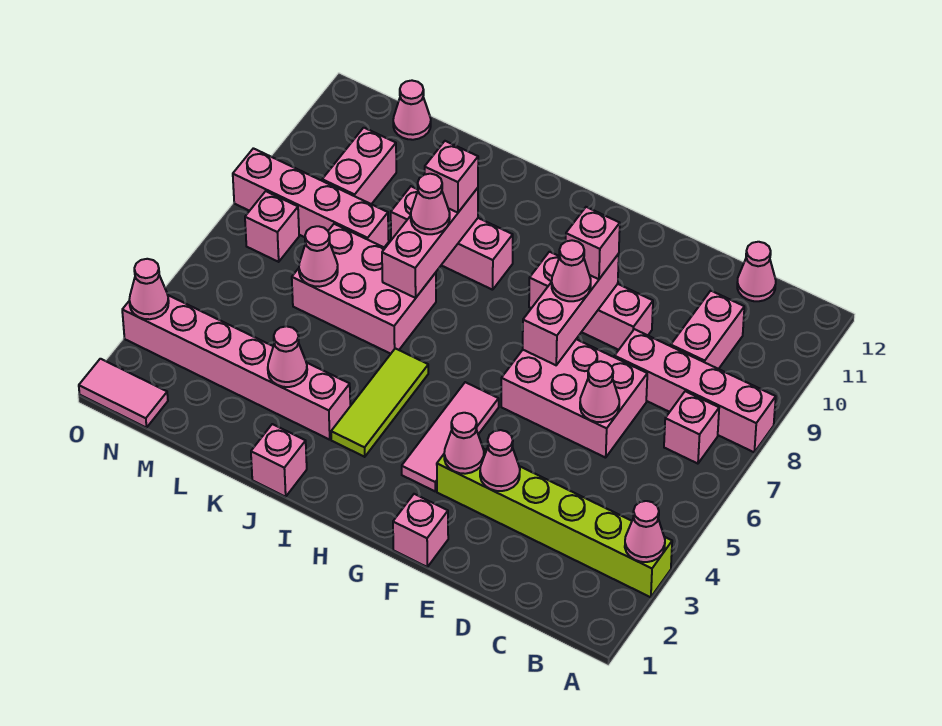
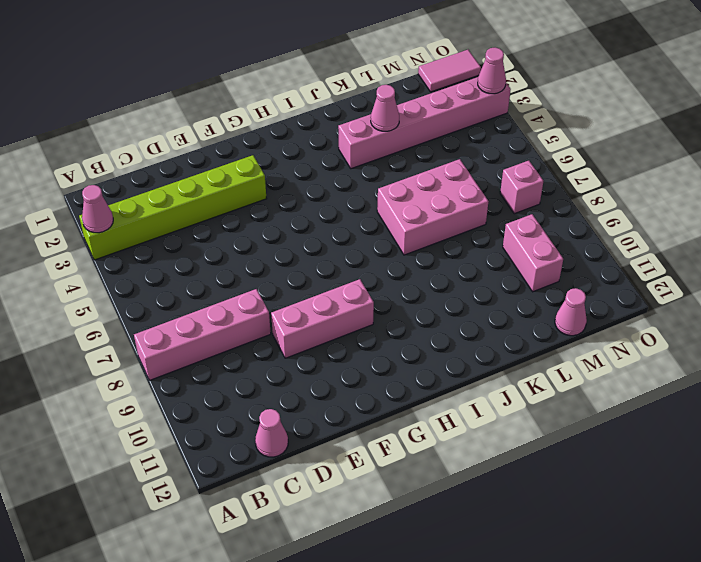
none -> pink brick B7 level 1
none -> pink brick C9:C10 level 1
none -> pink brick D6:F7 level 1
none -> pink brick F1 level 1

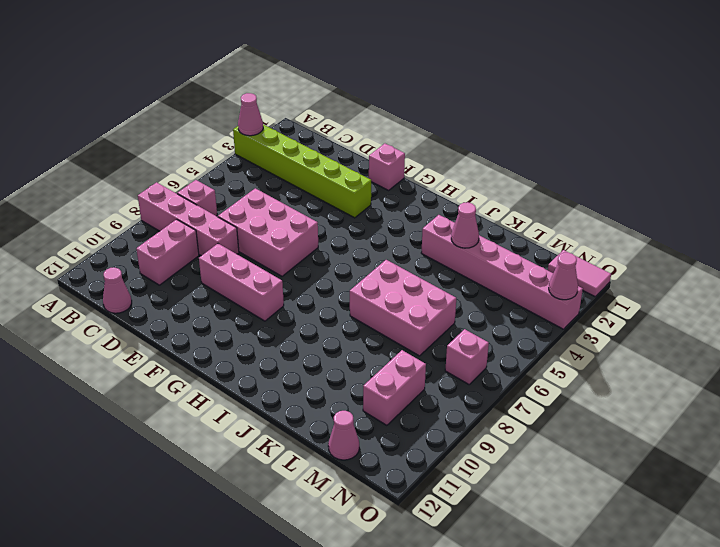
none -> pink tile G3:G5 level 1
none -> lime tile I3:I5 level 1
none -> pink brick I9:K9 level 1
none -> pink brick J1 level 1

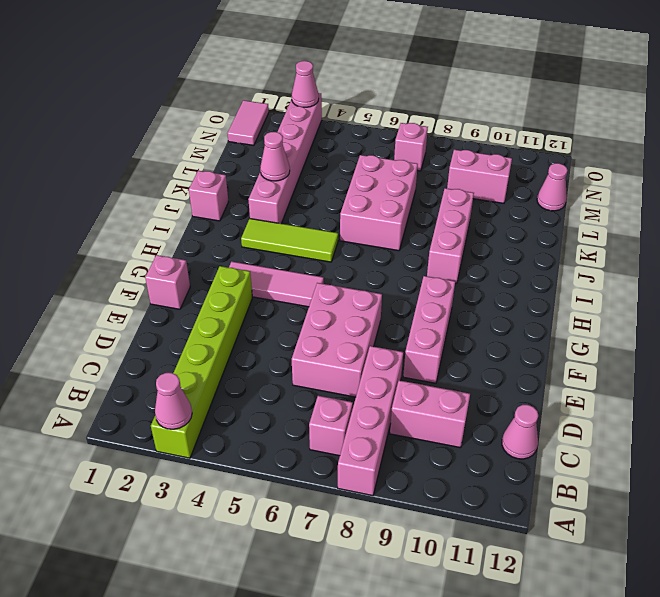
none -> pink brick L8:O8 level 1
none -> pink cone D6 level 2
none -> pink cone E3 level 2
none -> pink cone F3 level 2

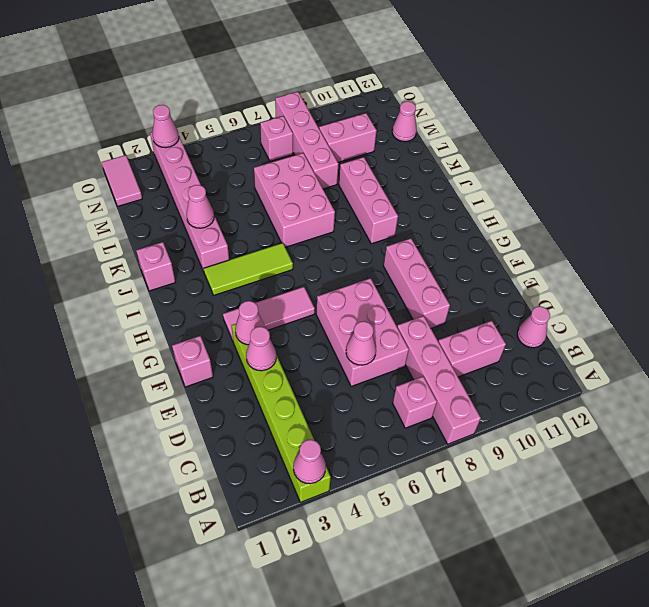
none -> pink brick F7:F9 level 2
none -> pink brick J7:J9 level 2
none -> pink cone L6 level 2
none -> pink cone F8 level 3

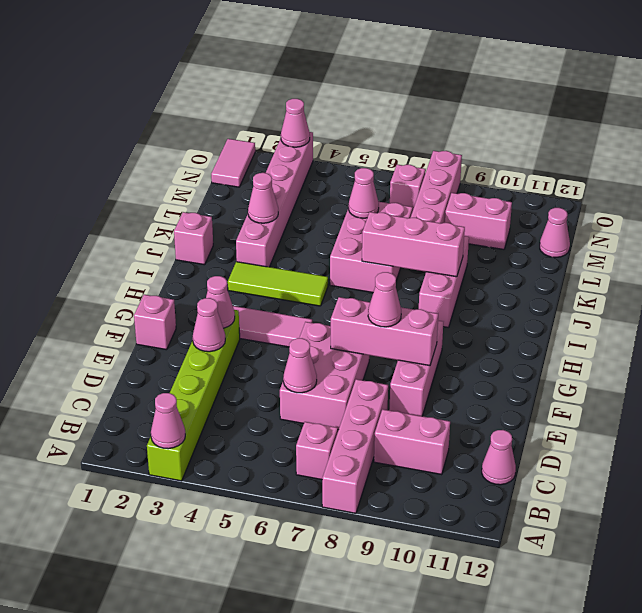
none -> pink brick F9 level 3
none -> pink cone J8 level 3
none -> pink brick J9 level 3

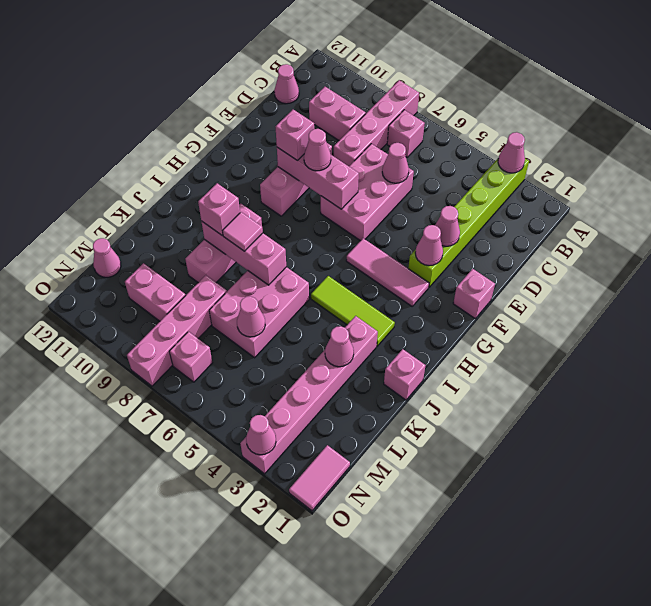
pink tile J8 level 3 -> pink cone J8 level 3

